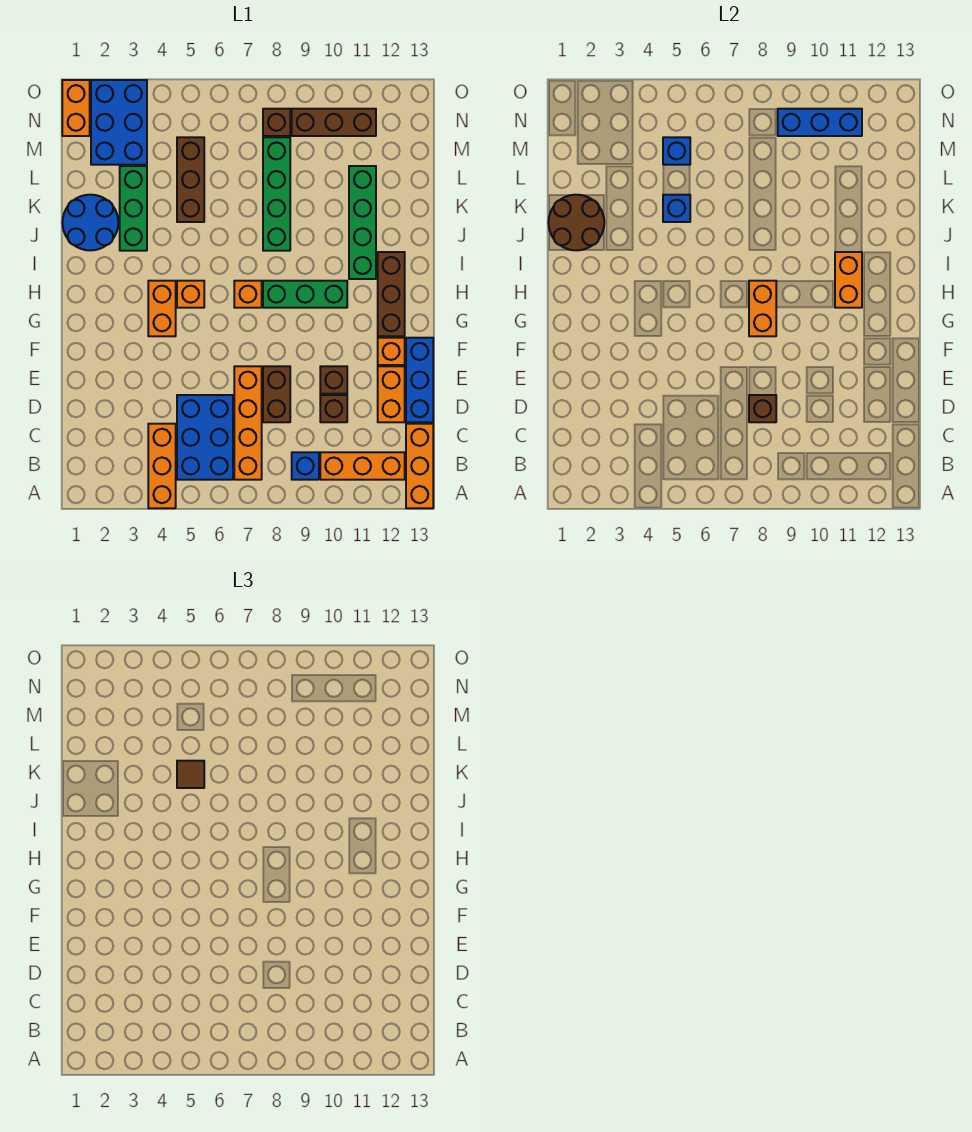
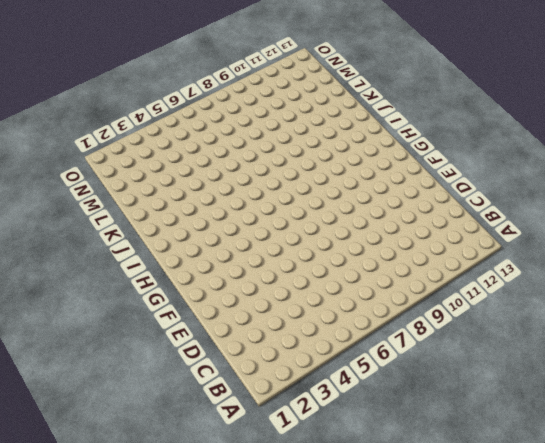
none -> orange brick A4:C4 level 1
none -> orange brick A13:C13 level 1
none -> blue brick B5:D6 level 1
none -> orange brick B7:E7 level 1

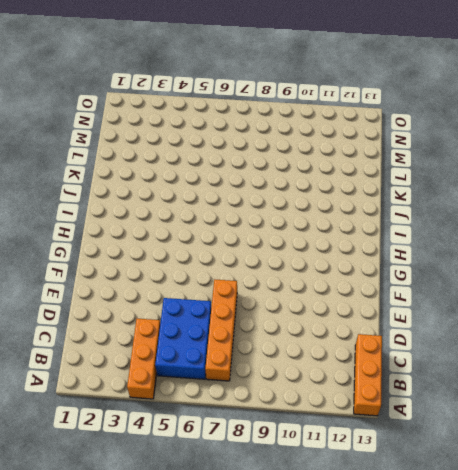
none -> blue brick B9 level 1
none -> orange brick B10:B12 level 1
none -> brown brick D8:E8 level 1
none -> brown brick D10 level 1

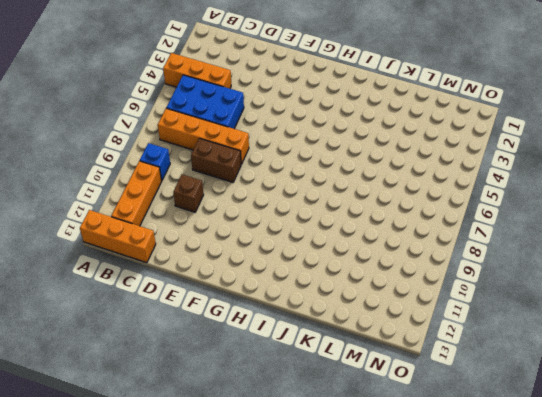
none -> orange brick D12:E12 level 1
none -> blue brick D13:F13 level 1
none -> brown brick E10 level 1
none -> orange brick F12 level 1

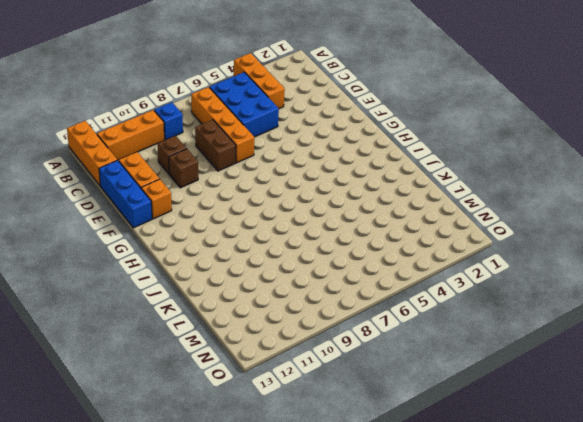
none -> orange brick G4:H4 level 1
none -> brown brick G12:I12 level 1
none -> orange brick H5 level 1
none -> orange brick H7 level 1

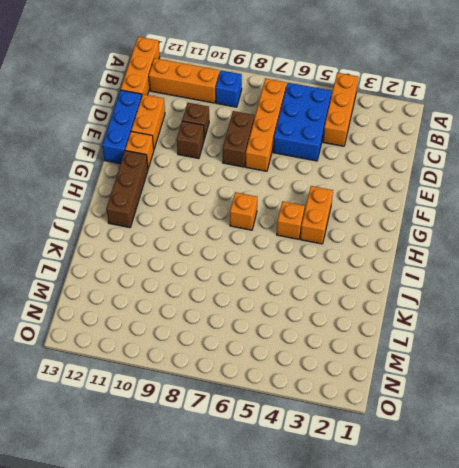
none -> green brick H8:H10 level 1
none -> green brick I11:L11 level 1
none -> blue round brick J1:K2 level 1
none -> green brick J3:L3 level 1

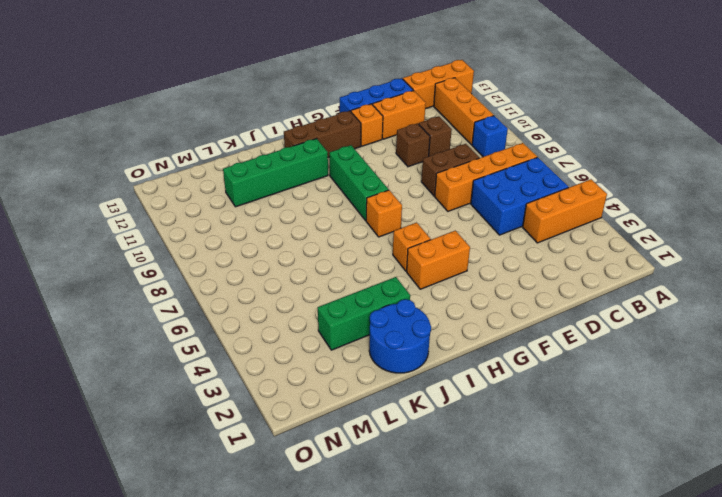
none -> green brick J8:M8 level 1
none -> brown brick K5:M5 level 1
none -> blue brick M2:O3 level 1
none -> orange brick N1:O1 level 1

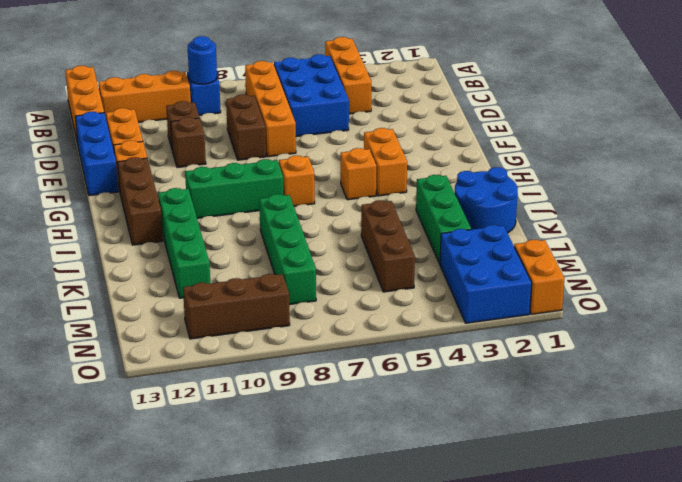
blue round brick B9 level 2 -> none
none -> brown brick N8 level 1
none -> brown brick D8 level 2
none -> orange brick G8:H8 level 2
none -> orange brick H11:I11 level 2

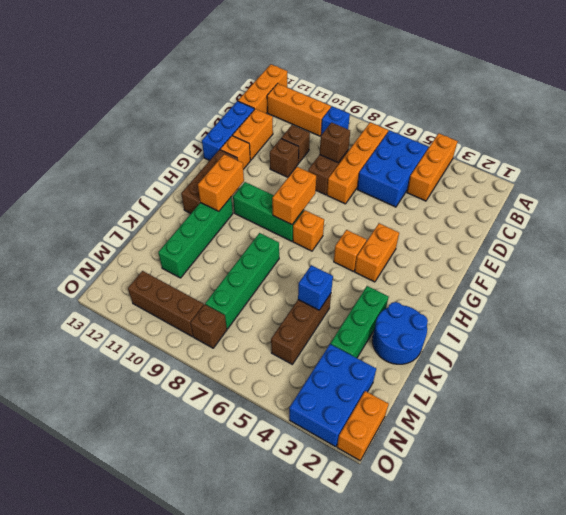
none -> brown round brick J1:K2 level 2
none -> blue brick M5 level 2
none -> blue brick N9:N11 level 2
none -> brown tile K5 level 3

